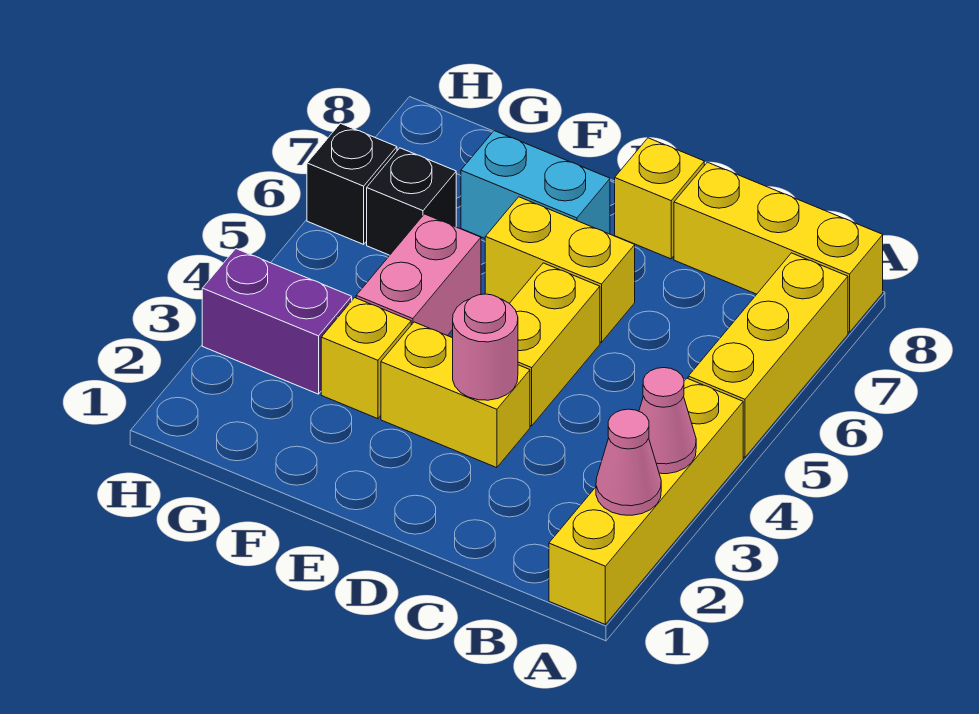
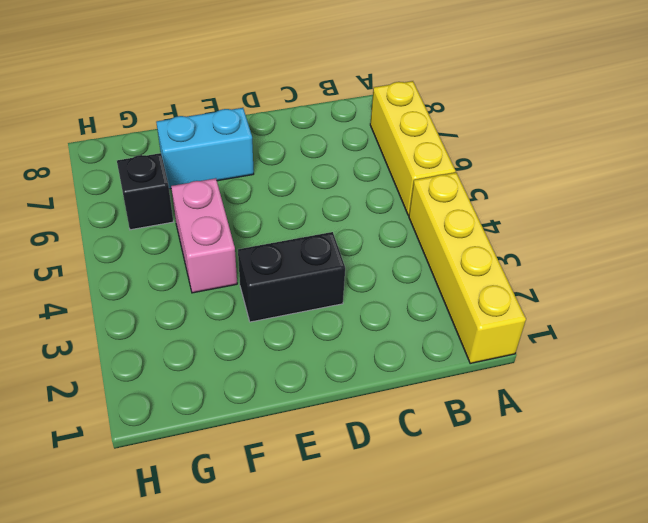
black brick D3:E3 level 1 -> yellow brick D3:E3 level 1
none -> yellow brick A8:C8 level 1
none -> yellow brick D4:D5 level 1
none -> yellow brick D6:E6 level 1

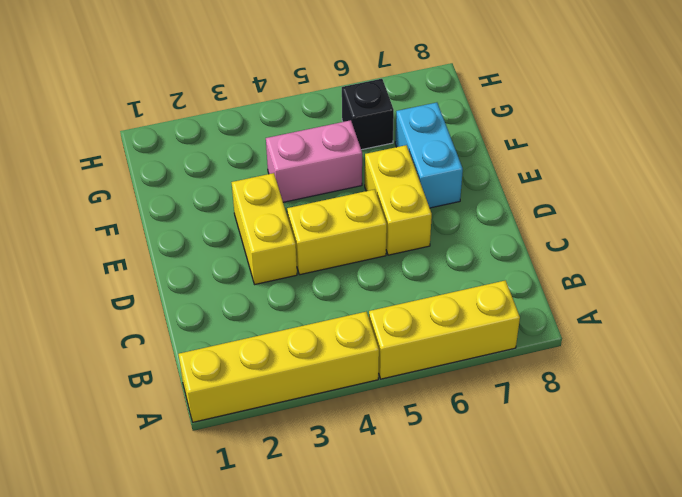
none -> yellow brick A8:C8 level 1
none -> yellow brick D8 level 1
none -> yellow brick F3 level 1

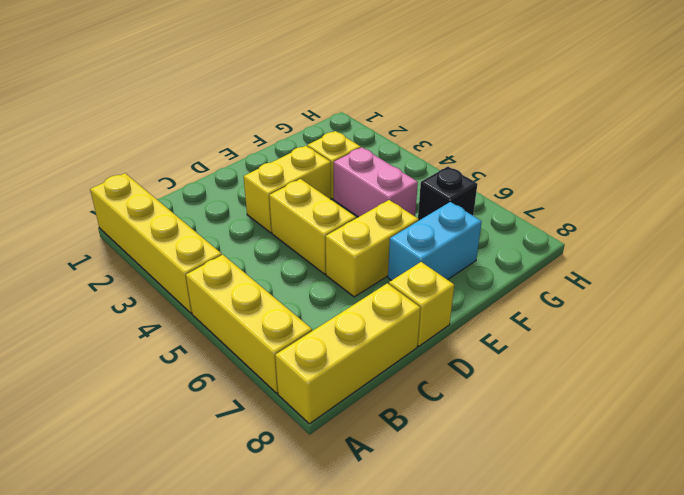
none -> purple brick G3:H3 level 1
none -> black brick H6 level 1
none -> pink cone A2 level 2

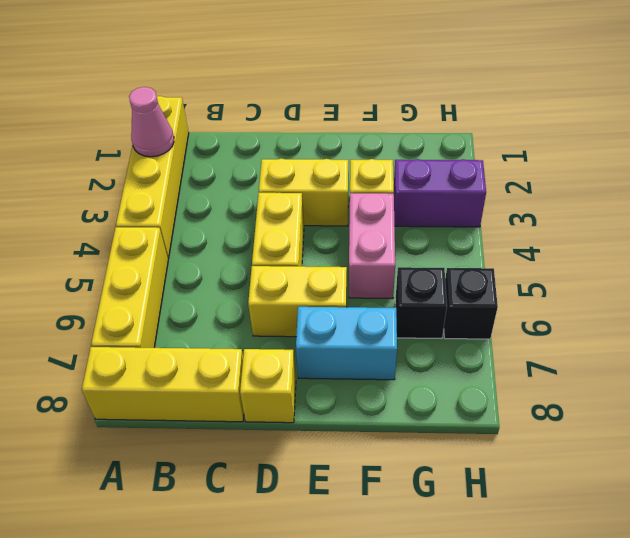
none -> pink cone A3 level 2
none -> pink round brick D3 level 2

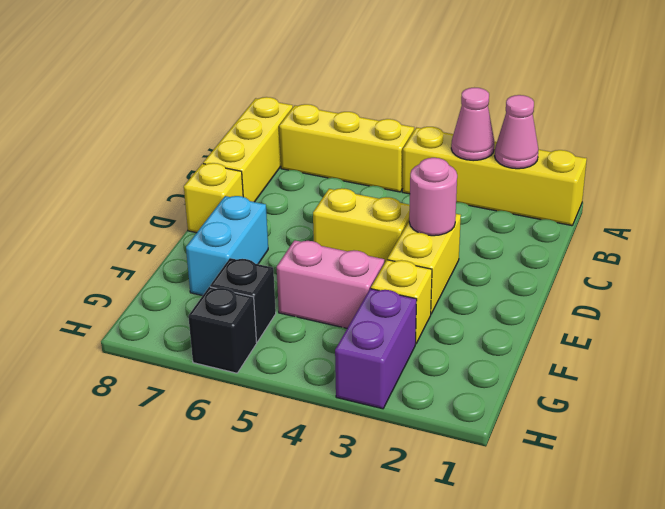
none -> yellow brick D6:E6 level 1

